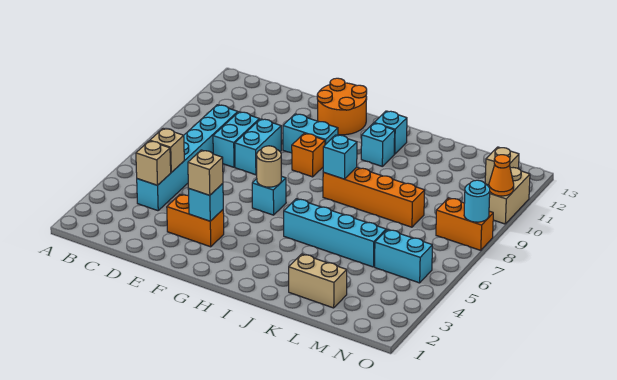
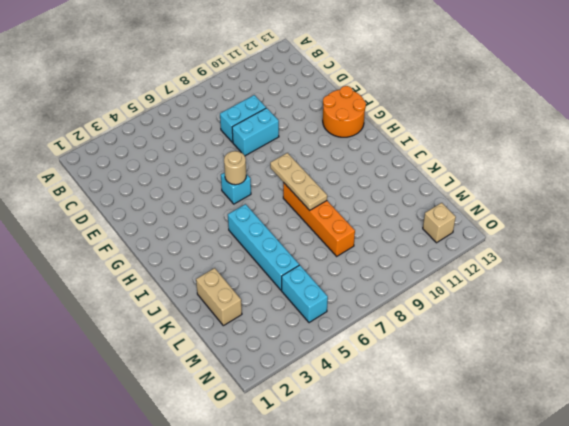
tan plate H8:J8 level 2 -> cyan brick I8 level 2
none -> cyan brick C4:C9 level 1
none -> orange brick E3:F3 level 1
none -> cyan brick F10:G10 level 1

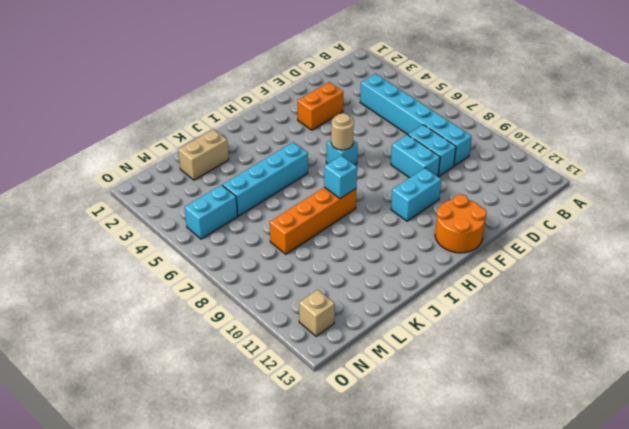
none -> orange brick G9 level 1
none -> cyan brick I11 level 1
none -> cyan brick I12 level 1

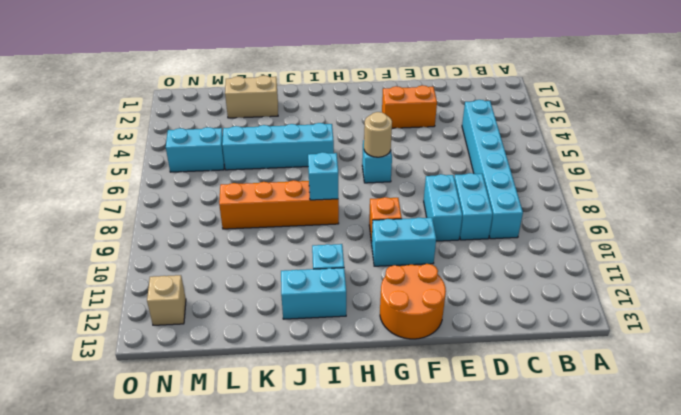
cyan brick I12:J12 level 1 -> cyan brick I12 level 1
none -> orange brick N8:O8 level 1
none -> tan brick O10:O11 level 1
none -> tan brick C4 level 2

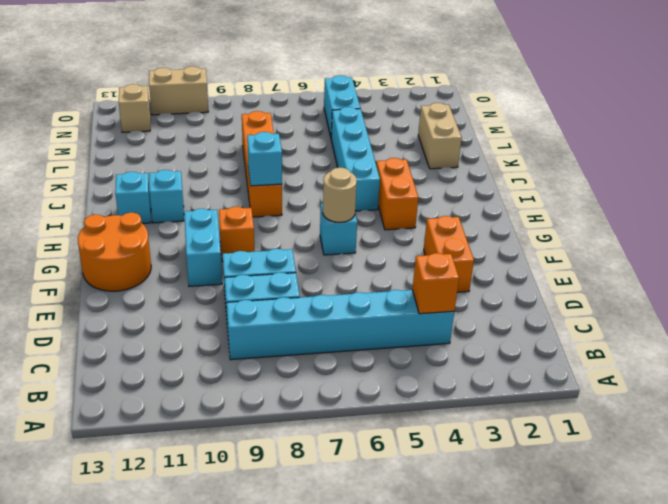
orange brick C4 level 2 -> tan brick C4 level 2
orange brick H4:I4 level 1 -> orange brick N8:O8 level 1
none -> tan brick C5 level 2
none -> cyan brick F3 level 2
none -> cyan round brick O8 level 2

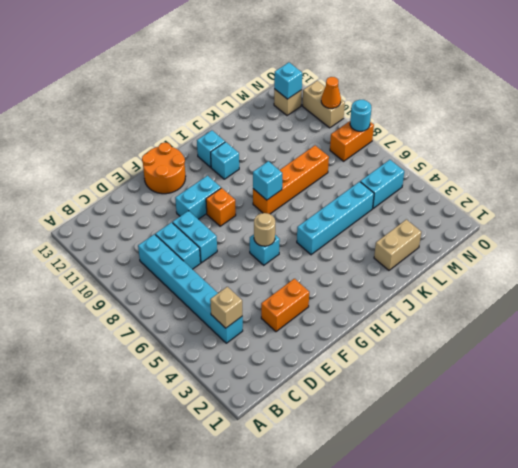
cyan brick N12 level 2 -> cyan brick F3 level 2
none -> tan brick C5 level 2
none -> tan brick F3 level 3

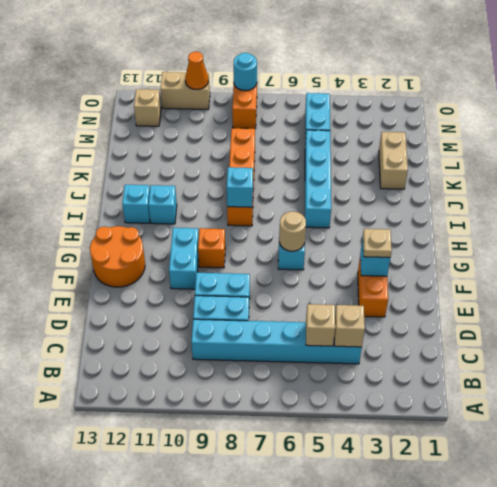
tan plate F3 level 3 -> tan brick F3 level 3

